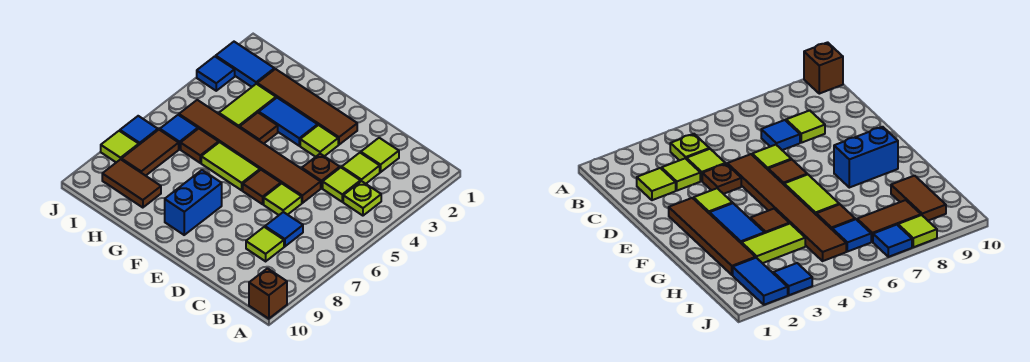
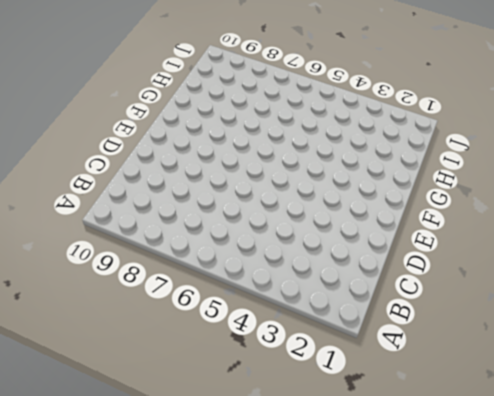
none -> brown brick A10 level 1
none -> lime plate B4 level 1
none -> lime tile C2 level 1

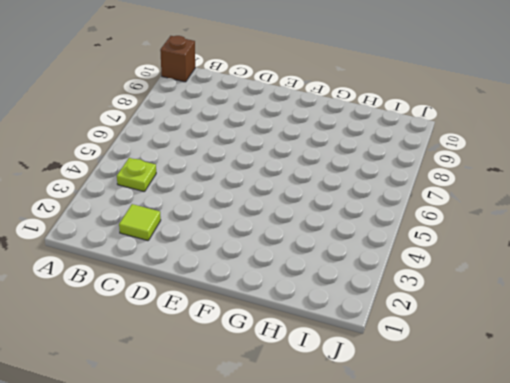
none -> lime tile C3 level 1
none -> lime tile C4 level 1
none -> blue tile C7 level 1

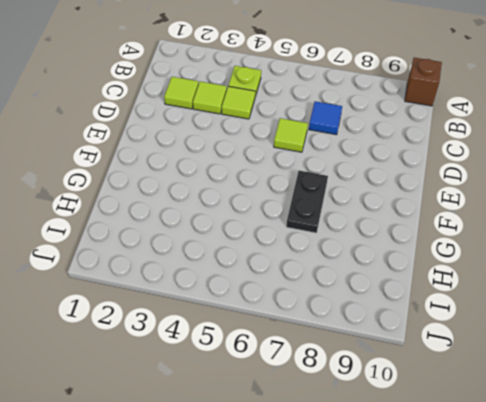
black plate F7:G7 level 1 -> none
none -> lime tile C8 level 1
none -> brown plate D4 level 1
none -> brown tile D5:I5 level 1

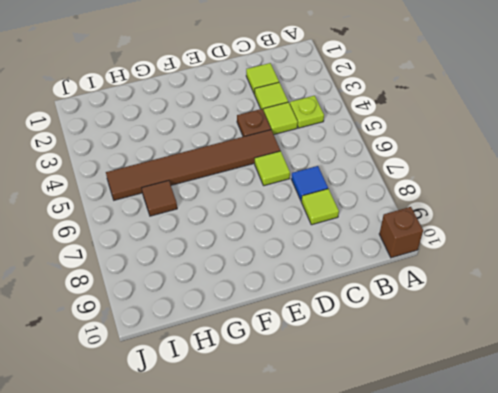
none -> brown tile E2:H2 level 1
none -> lime tile E3 level 1
none -> brown tile E6 level 1

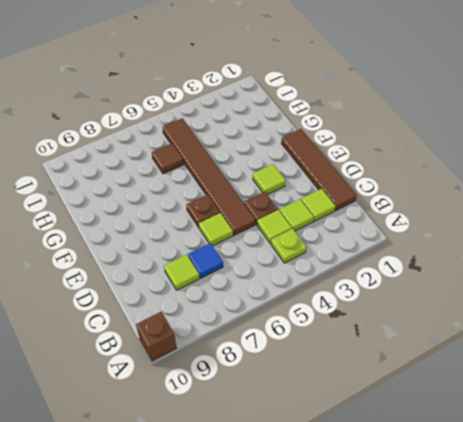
brown tile C1:F1 level 1 -> brown tile E2:H2 level 1
brown plate E6 level 1 -> brown tile E6 level 1
none -> blue tile F3:G3 level 1
none -> lime tile F6:G6 level 1
none -> blue brick F8:F9 level 1

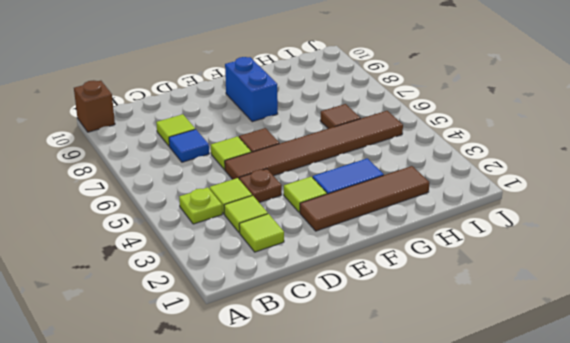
none -> lime tile F6:G6 level 1
none -> brown tile G4 level 1
none -> lime tile H3:H4 level 1

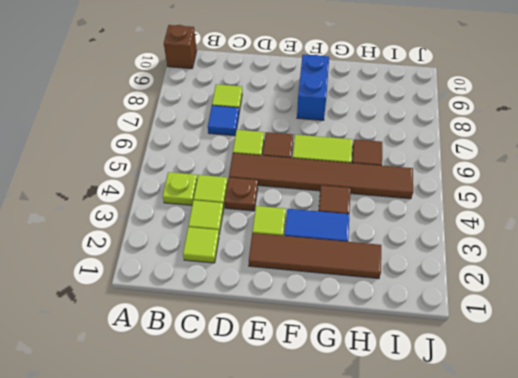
none -> lime tile H3:H4 level 1
none -> brown tile H9:I9 level 1
none -> blue tile I2:J2 level 1

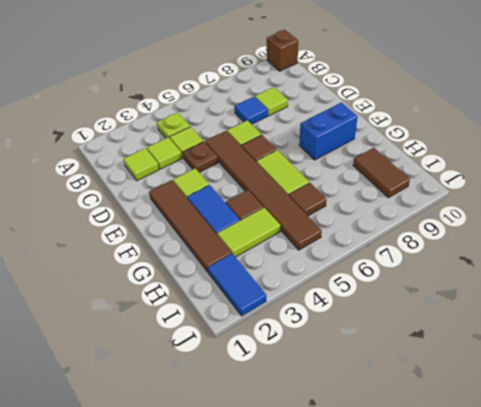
none -> blue tile I6 level 1
none -> brown tile I7:I8 level 1
none -> blue tile J3 level 1

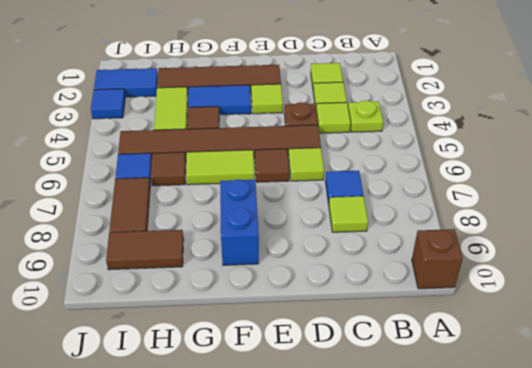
none -> blue tile J7 level 1
none -> lime tile J8 level 1

